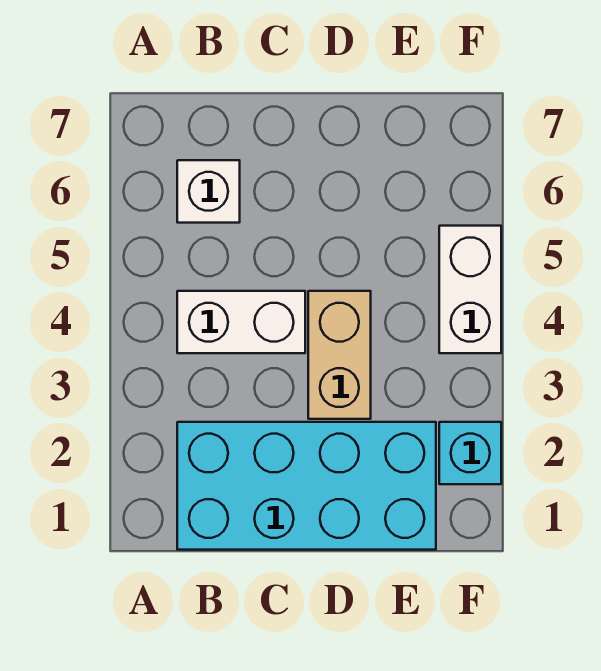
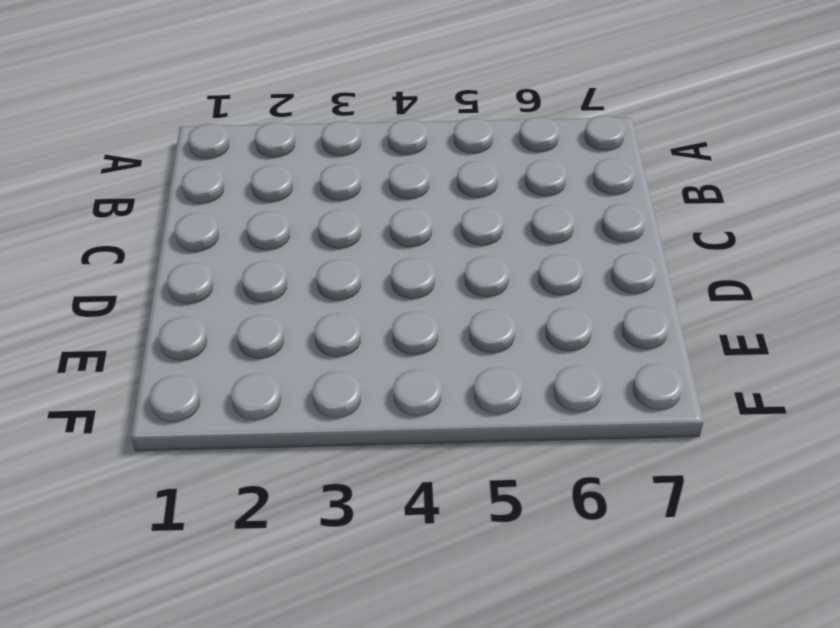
none -> cyan brick B1:E2 level 1
none -> white brick B4:C4 level 1

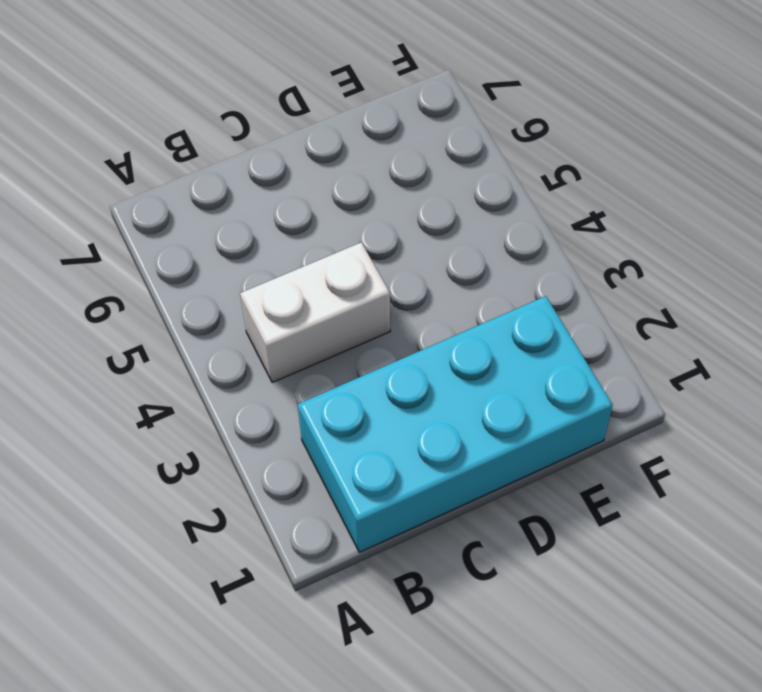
none -> white brick B6 level 1
none -> tan brick D3:D4 level 1

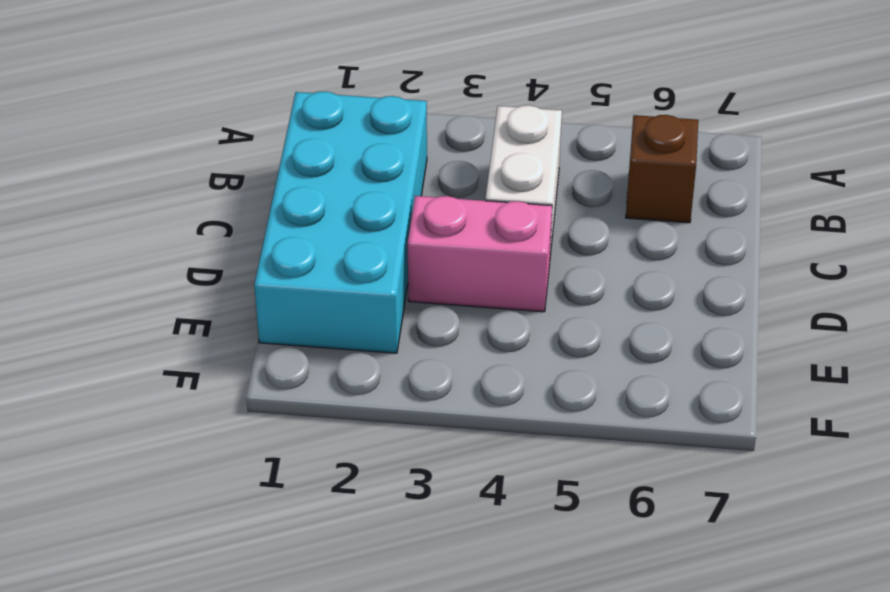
brown brick B6 level 1 -> white brick B6 level 1
pink brick D3:D4 level 1 -> tan brick D3:D4 level 1
none -> cyan brick F2 level 1
none -> white brick F4:F5 level 1

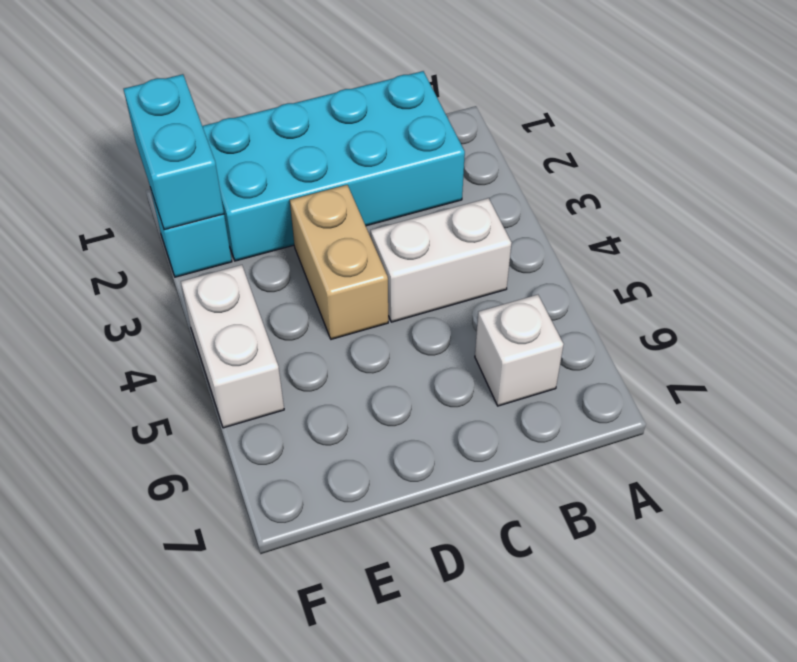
cyan brick F1:F2 level 2 -> none

